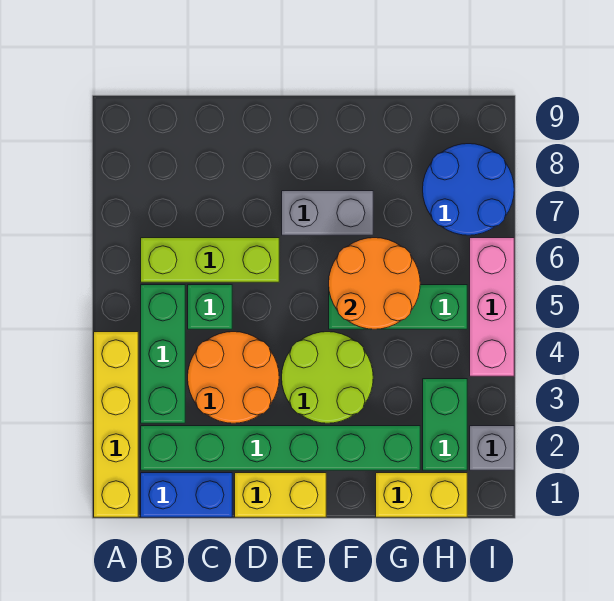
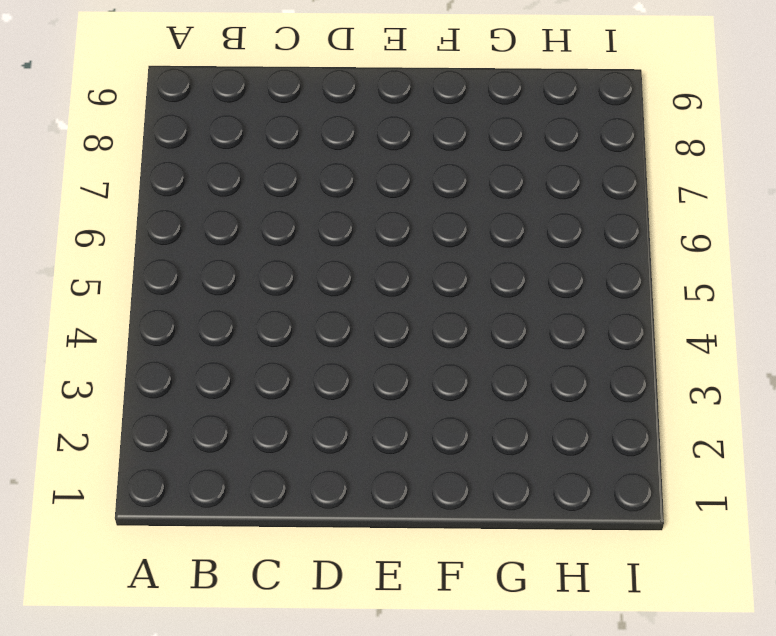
none -> yellow brick A1:A4 level 1
none -> blue brick B1:C1 level 1
none -> green brick B2:G2 level 1

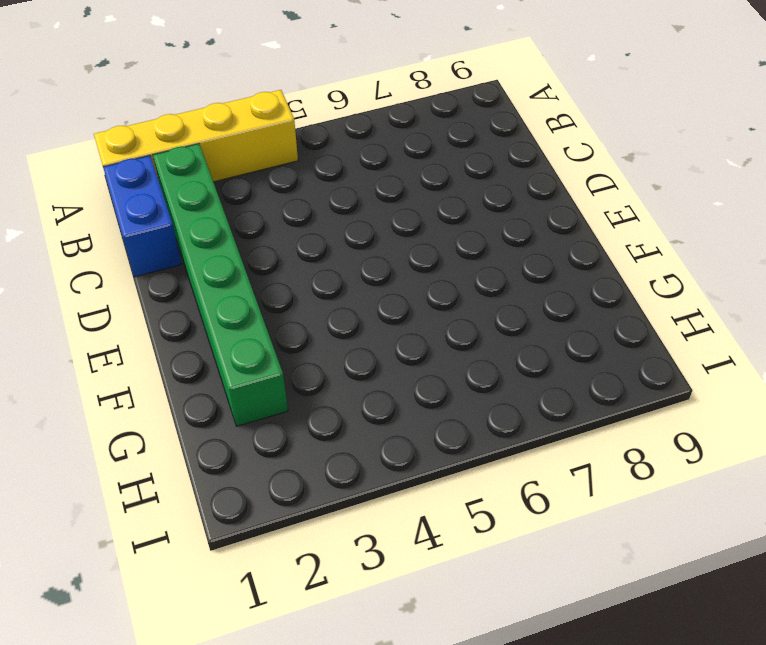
none -> green brick B3:B5 level 1
none -> lime brick B6:D6 level 1
none -> orange round brick C3:D4 level 1

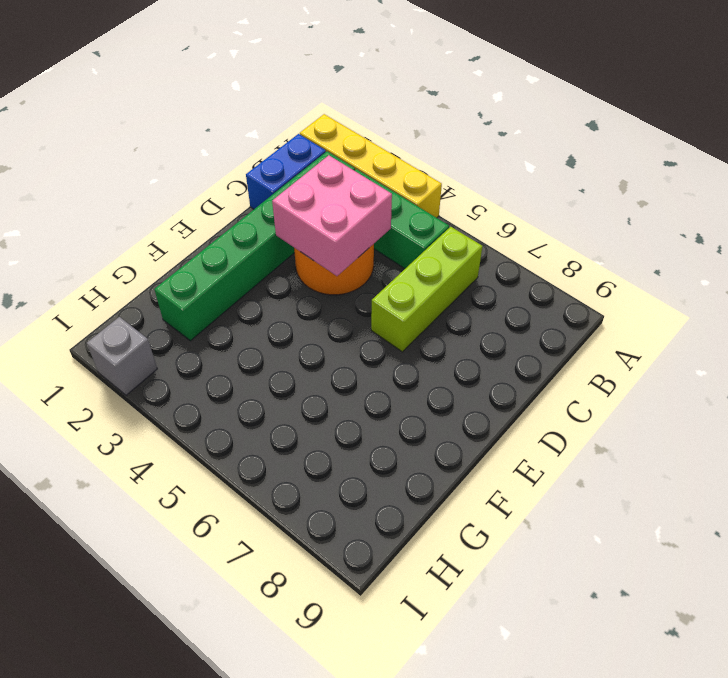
pink brick C3:D4 level 2 -> none
none -> green brick C5 level 1
none -> yellow brick D1:E1 level 1
none -> lime round brick E3:F4 level 1

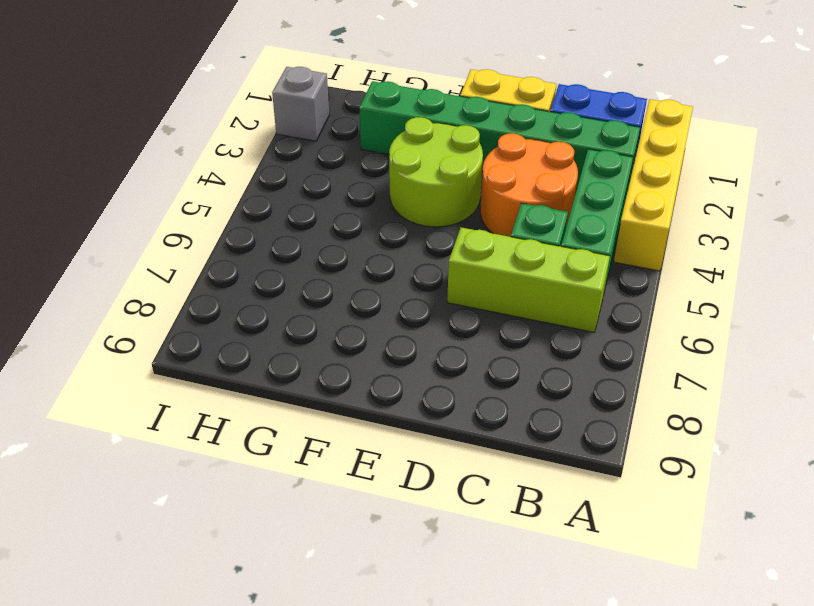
none -> grey brick E7:F7 level 1
none -> green brick F5:H5 level 1
none -> yellow brick G1:H1 level 1

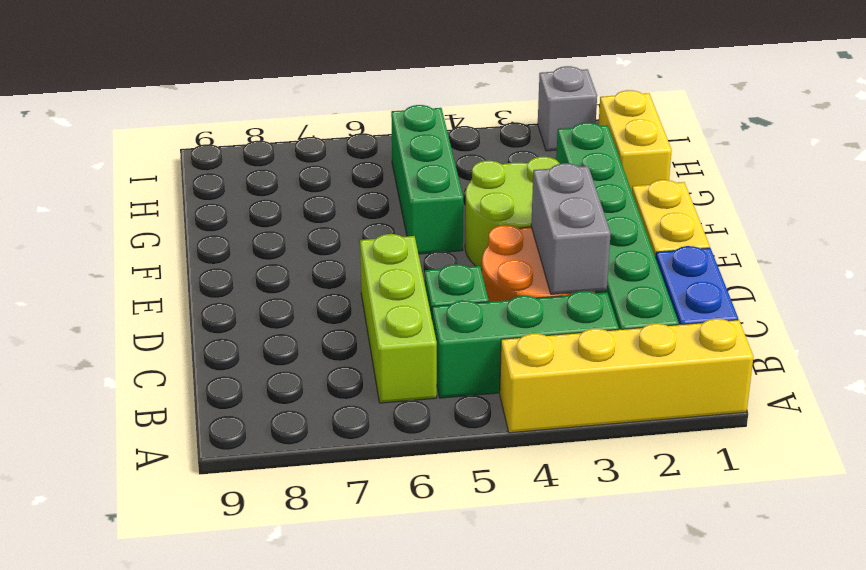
grey brick C3:D3 level 2 -> grey brick E7:F7 level 1
none -> green brick H2:H3 level 1
none -> blue round brick H7:I8 level 1
none -> pink brick I4:I6 level 1

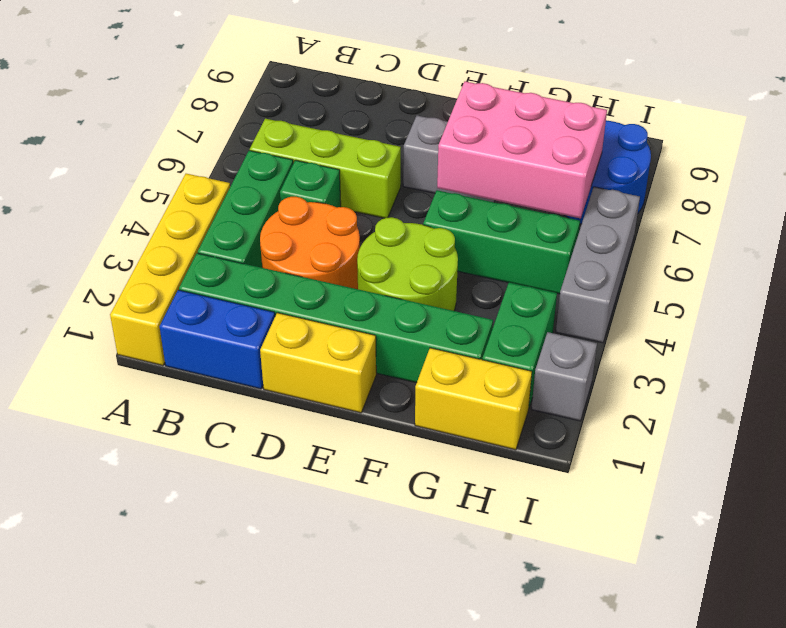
pink brick F6:H7 level 2 -> orange round brick F5:G6 level 2
grey brick I4:I6 level 1 -> pink brick I4:I6 level 1

